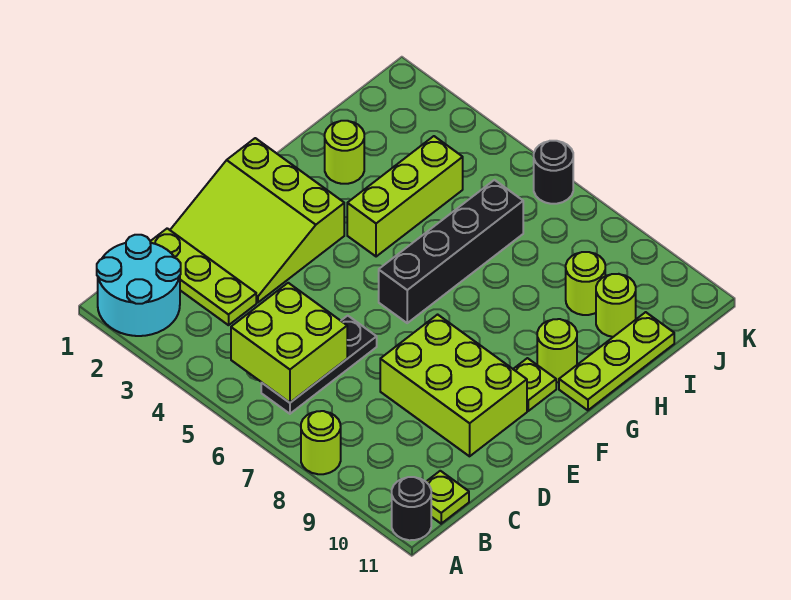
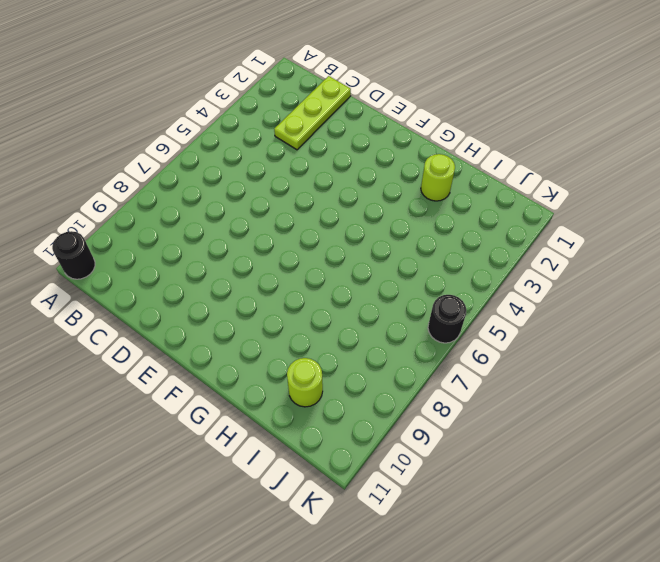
none -> cyan round brick A1:B2 level 1
none -> lime round brick A8 level 1
none -> black plate B6:D6 level 1

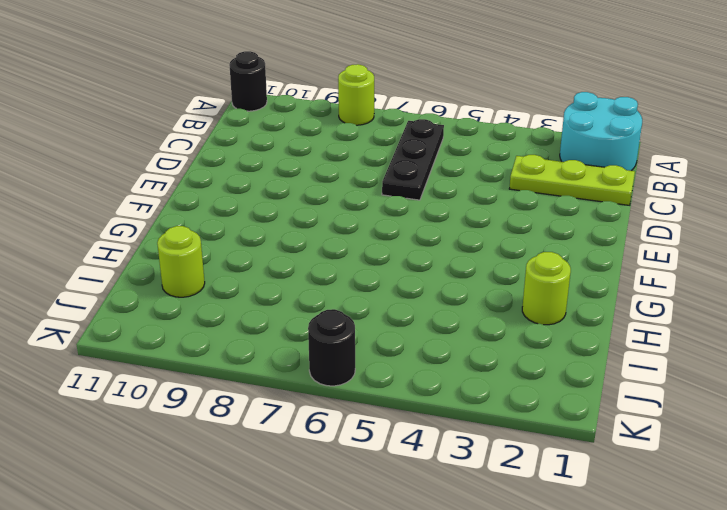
none -> lime plate B11 level 1
none -> lime slope D1:F3 level 1 top F
none -> lime brick D8:E10 level 1

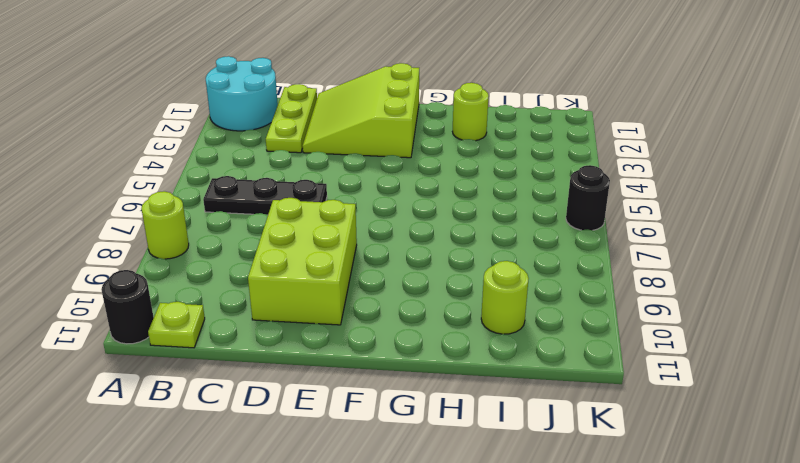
none -> black brick F6:I6 level 1
none -> lime plate F10 level 1
none -> lime brick G4:I4 level 1

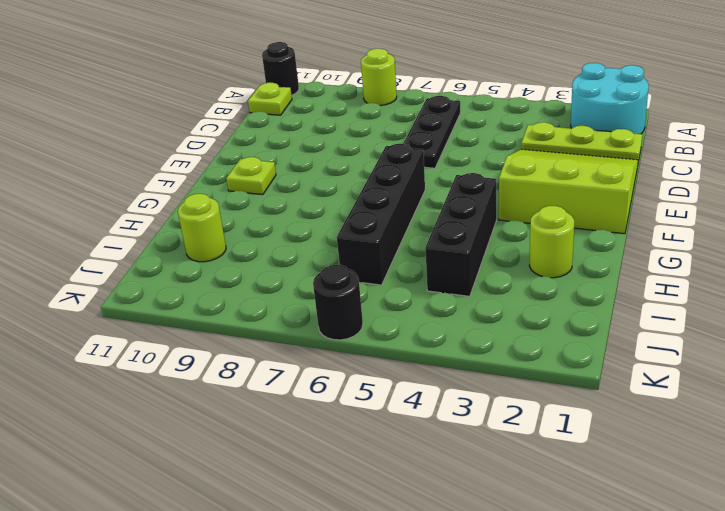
black brick G4:I4 level 1 -> lime brick G4:I4 level 1
none -> lime brick D8:E10 level 1
none -> lime round brick G10 level 1
none -> lime plate G11:I11 level 1

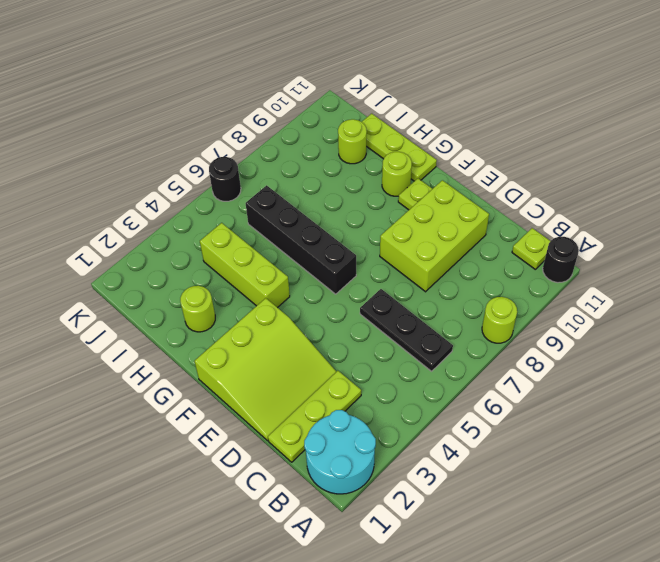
none -> lime round brick I9 level 1
none -> lime brick B5:C6 level 2

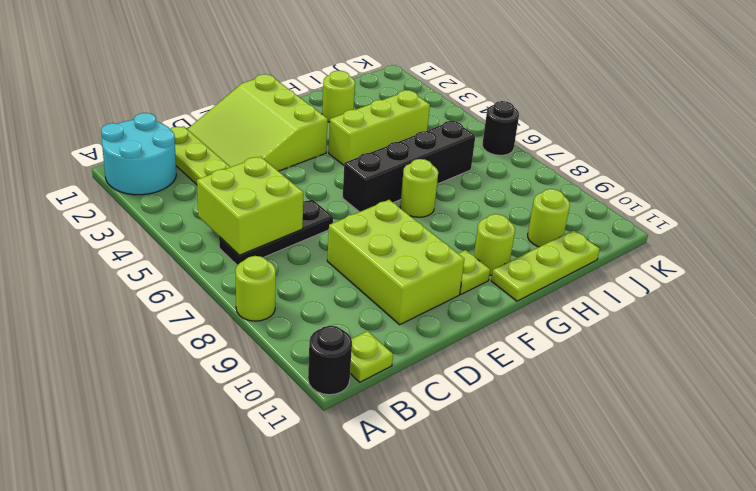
lime round brick G7 level 1 -> lime round brick I9 level 1

